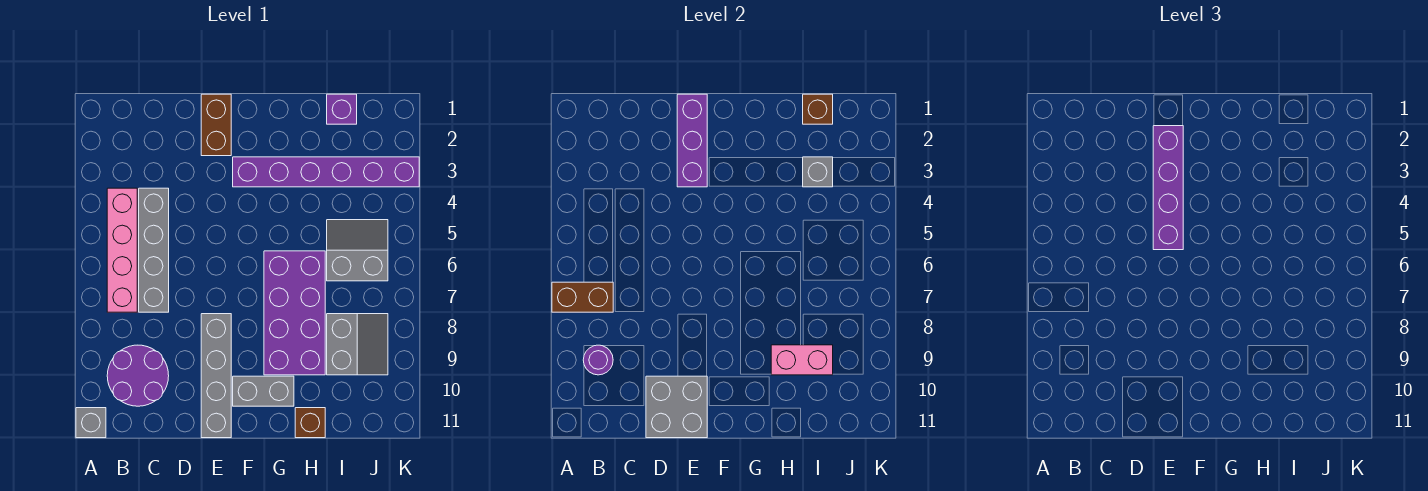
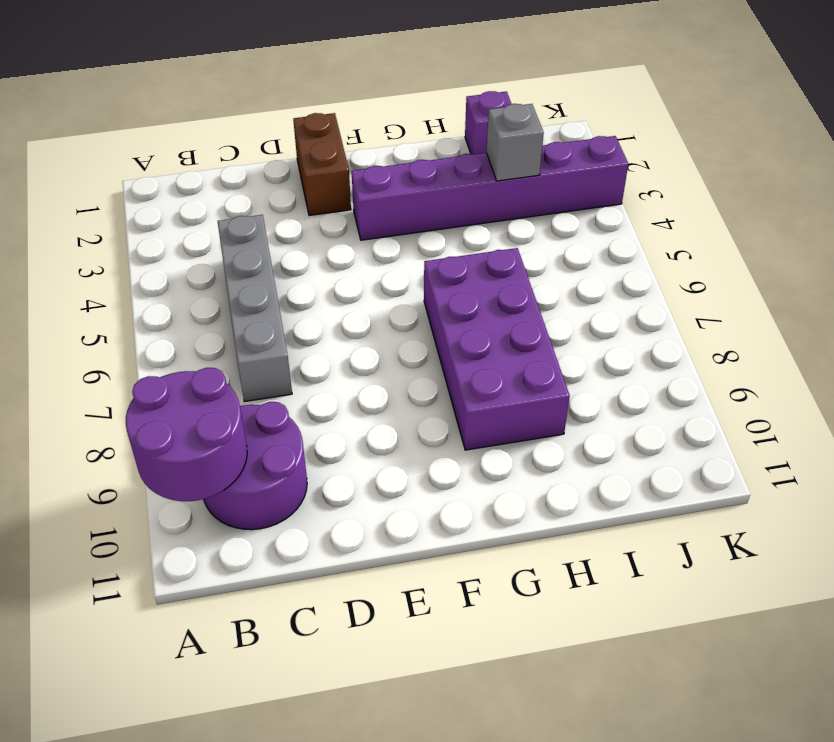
purple round brick A9:B10 level 2 -> purple round brick B9 level 2
none -> grey brick A11 level 1
none -> pink brick B4:B7 level 1
none -> grey brick E8:E11 level 1

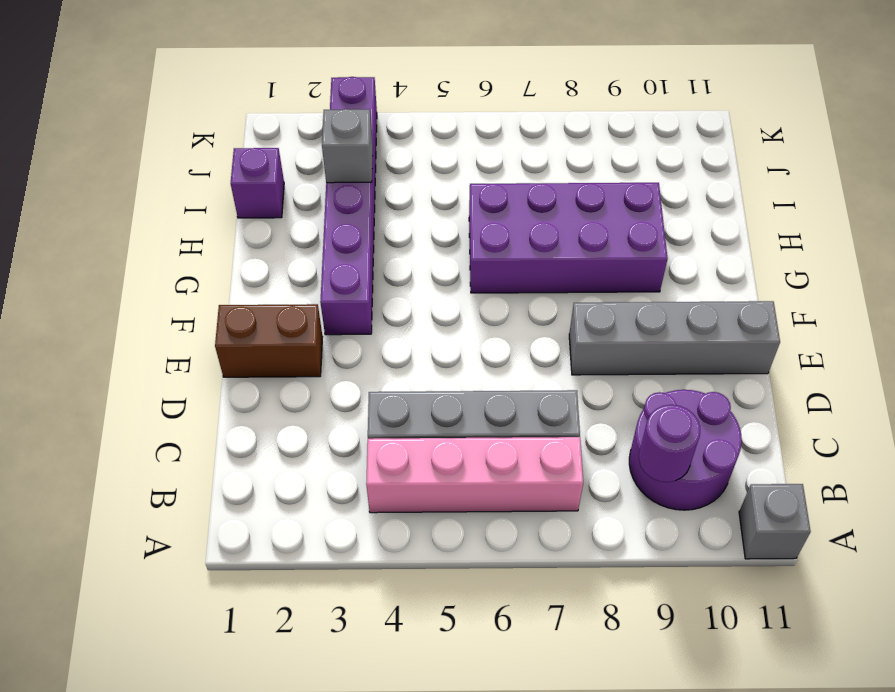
none -> grey brick F10:G10 level 1
none -> brown brick H11 level 1
none -> grey slope I5:J6 level 1 top 6

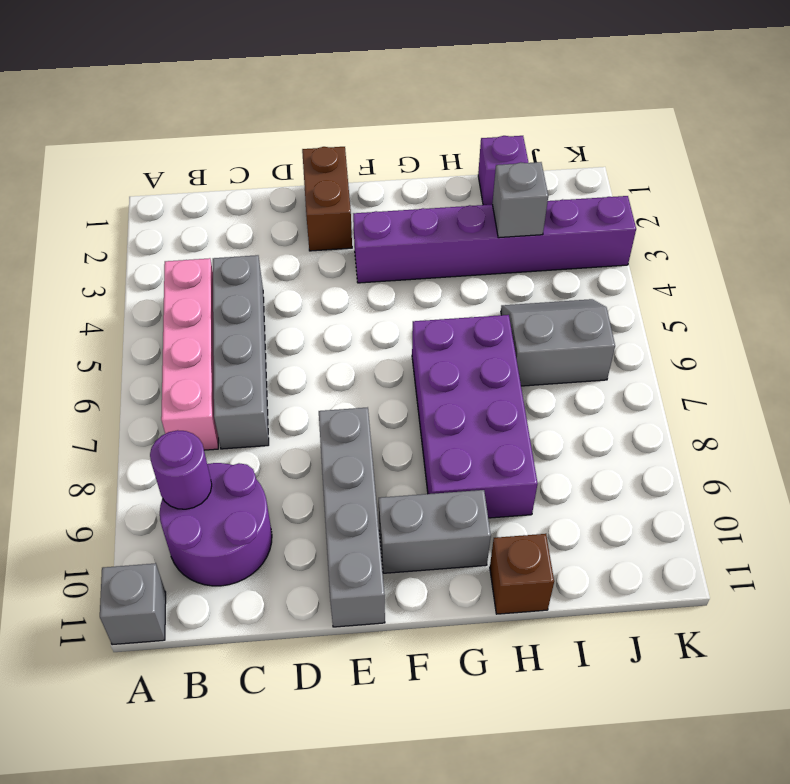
none -> grey slope I8:J9 level 1 top I
none -> brown brick A7:B7 level 2
none -> grey brick D10:E11 level 2

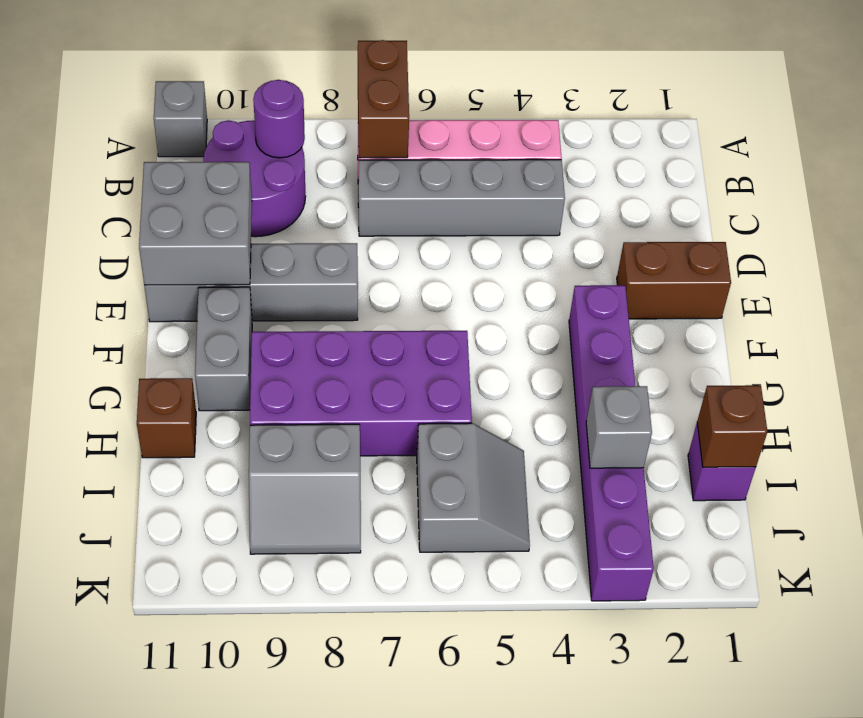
none -> purple brick E1:E3 level 2
none -> pink brick H9:I9 level 2
none -> purple brick E2:E5 level 3

